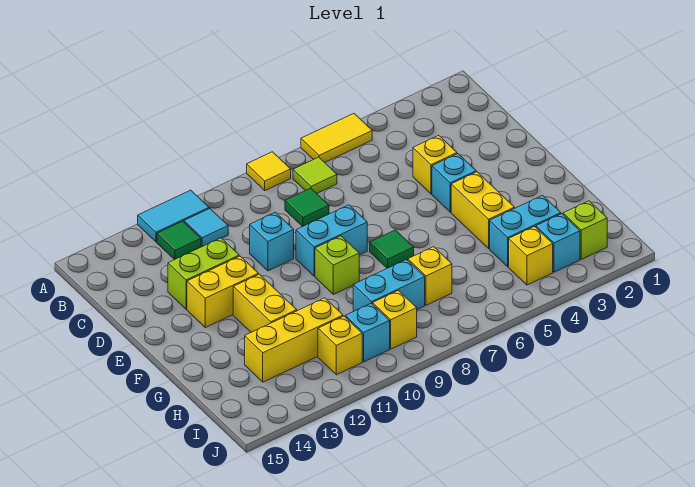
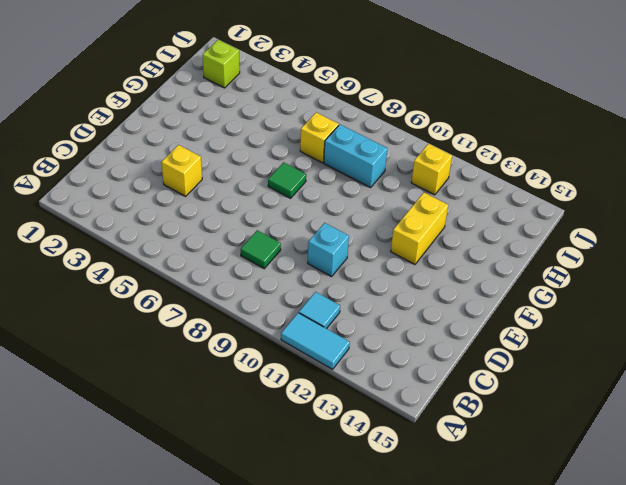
none -> yellow tile A5:A6 level 1
none -> yellow tile A8 level 1
none -> lime tile B7 level 1

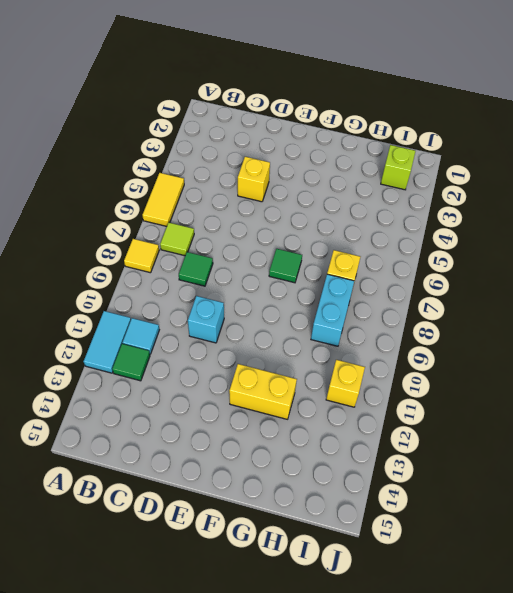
none -> lime brick D12:D13 level 1
none -> cyan brick E4 level 1
none -> cyan brick E8:E9 level 1

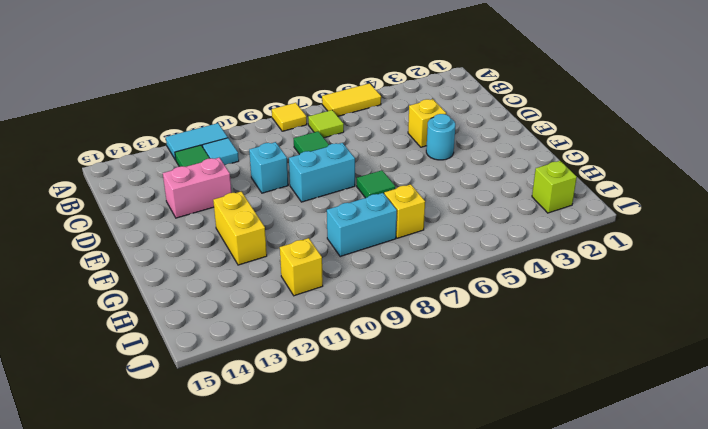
pink brick D12:D13 level 1 -> lime brick D12:D13 level 1
cyan round brick E4 level 1 -> cyan brick E4 level 1
none -> yellow brick E12:E13 level 1
none -> yellow brick F4:G4 level 1
none -> lime brick F9 level 1

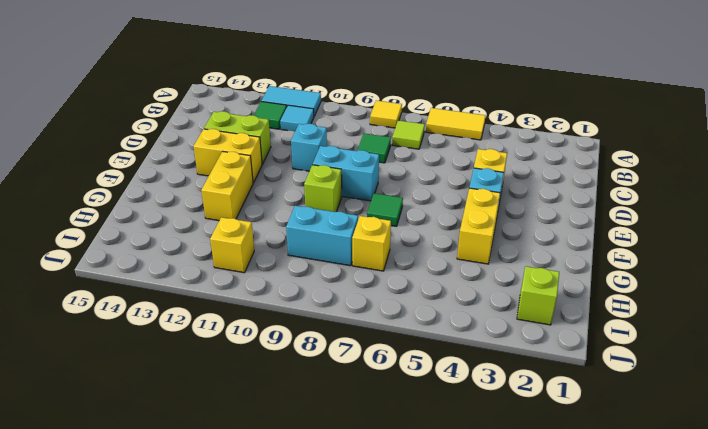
none -> cyan brick H3:H4 level 1
none -> yellow brick H11:H13 level 1
none -> cyan brick I3 level 1

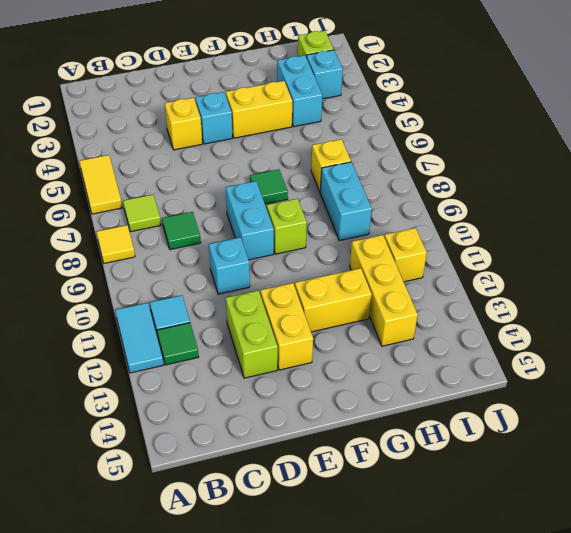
none -> yellow brick I4 level 1
none -> yellow brick I9 level 1
none -> cyan brick I10 level 1

